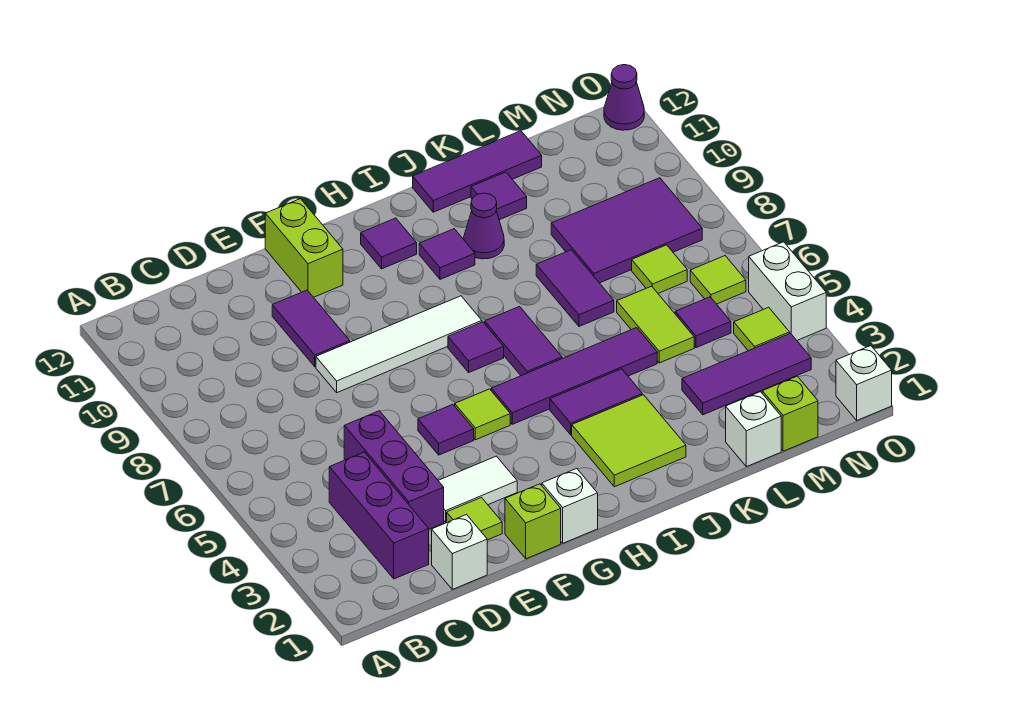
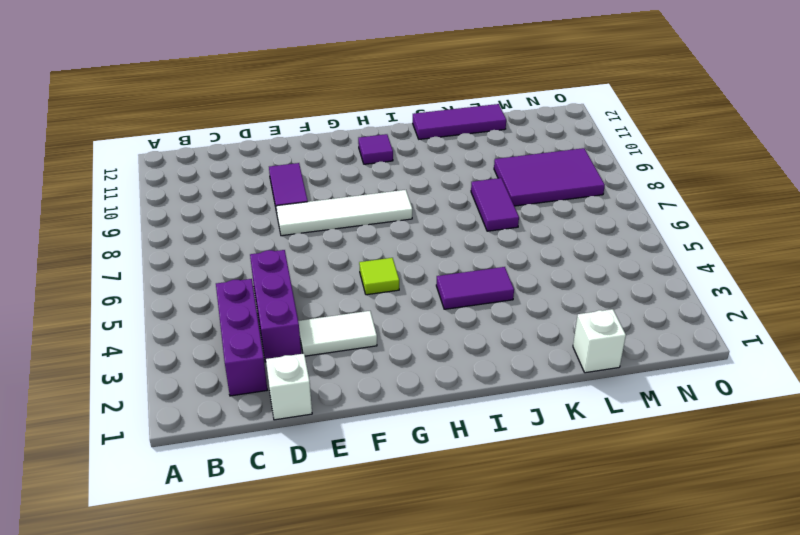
none -> lime tile E2 level 1
none -> lime brick F1 level 1
none -> purple tile F5 level 1
none -> lime brick F11:F12 level 1

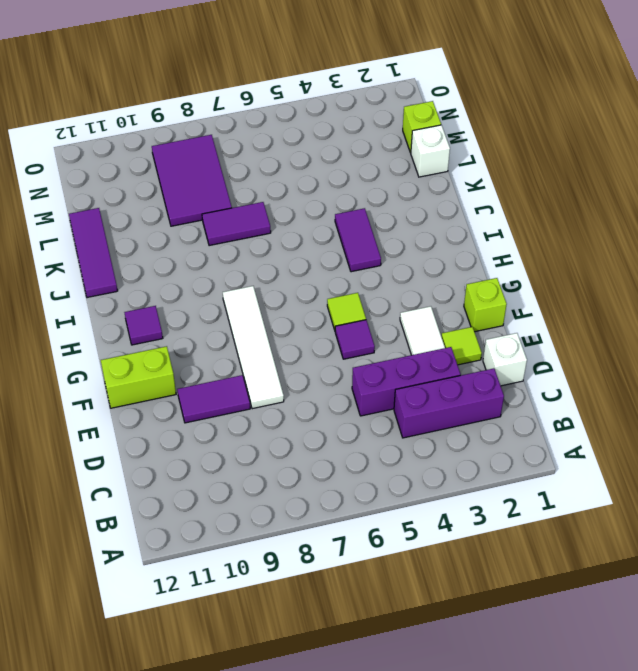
none -> white brick G1 level 1
none -> purple tile H5:K5 level 1
none -> purple tile H7 level 1
none -> lime tile I2:J3 level 1

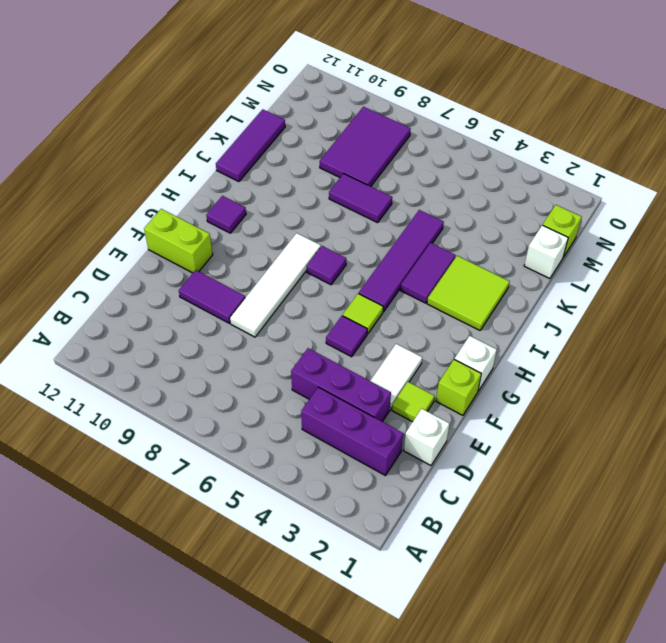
none -> purple tile I6:I7 level 1
none -> purple tile I10 level 1
none -> purple cone J10 level 1
none -> purple tile K11 level 1

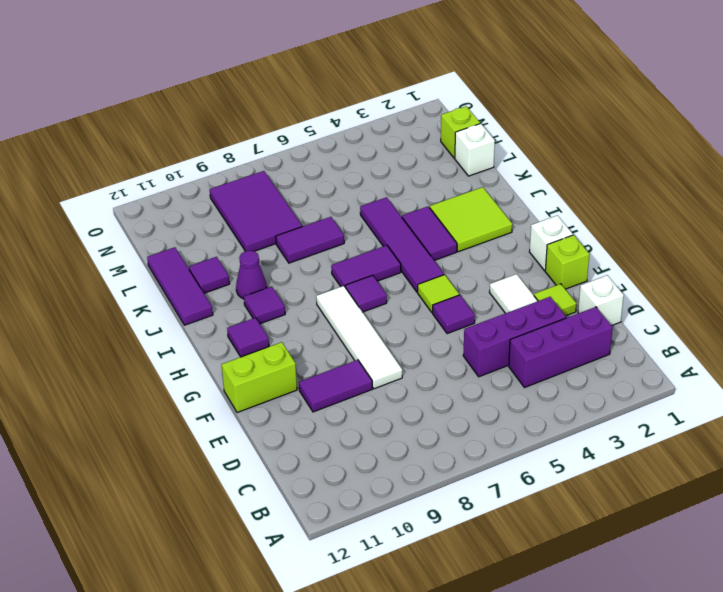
none -> purple tile L3:N3 level 1
none -> lime tile L5:L6 level 1
none -> purple tile M5 level 1
none -> lime tile M7 level 1

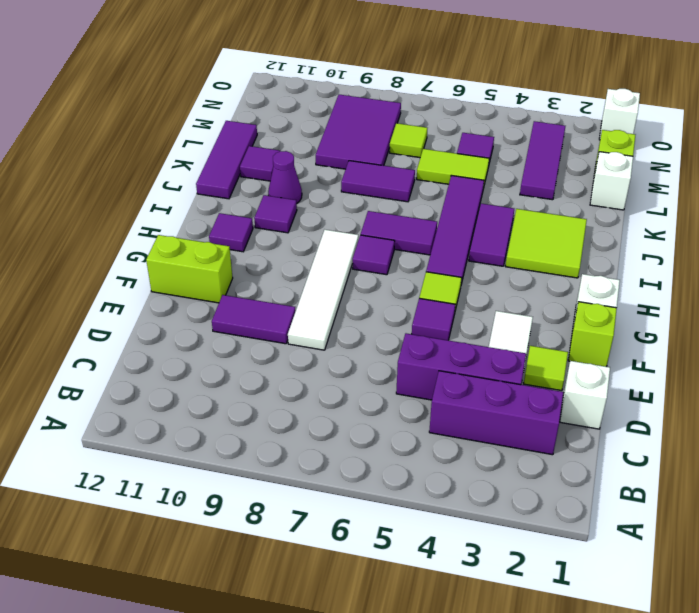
none -> lime tile N4 level 1
none -> lime tile N6 level 1
none -> white brick O4:O5 level 1
none -> purple cone O12 level 1

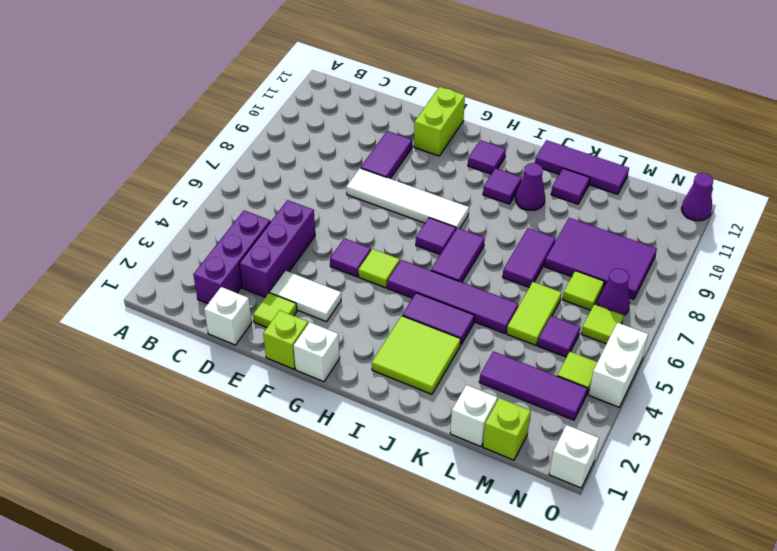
purple cone N7 level 1 -> none

